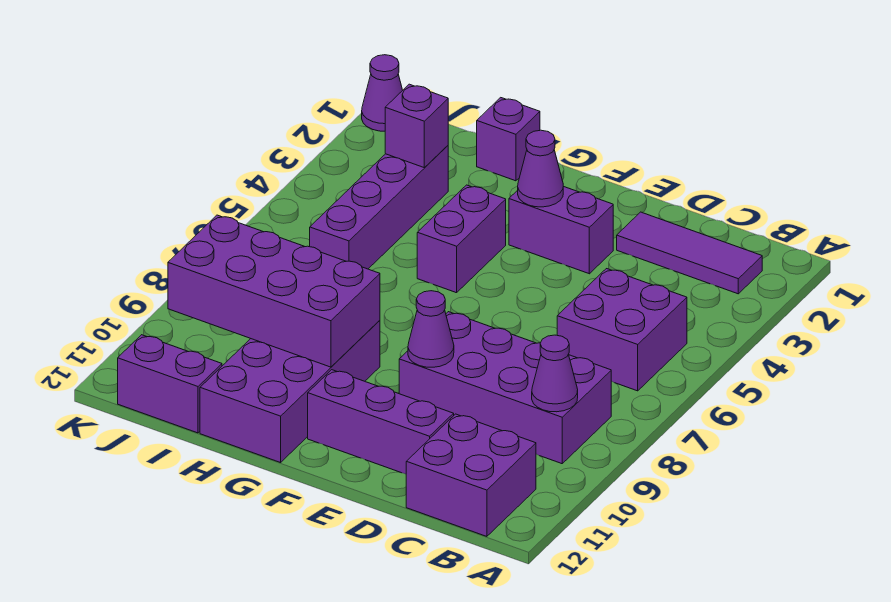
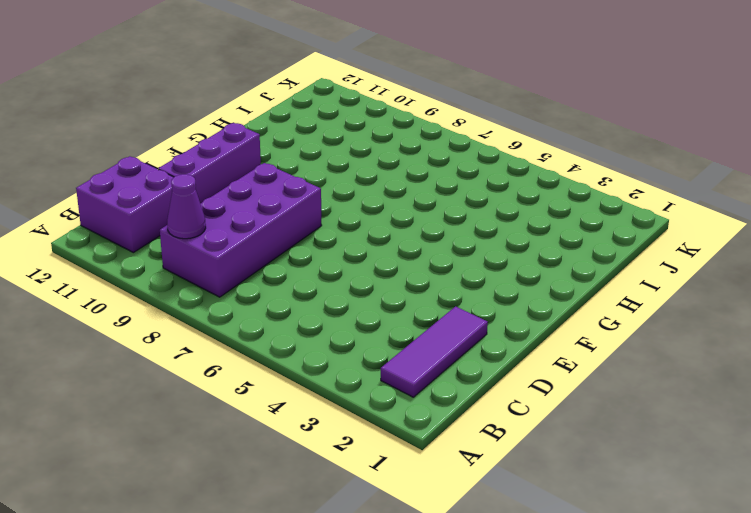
none -> purple brick B5:C6 level 1
none -> purple brick E3:F3 level 1
none -> purple brick G4:G5 level 1

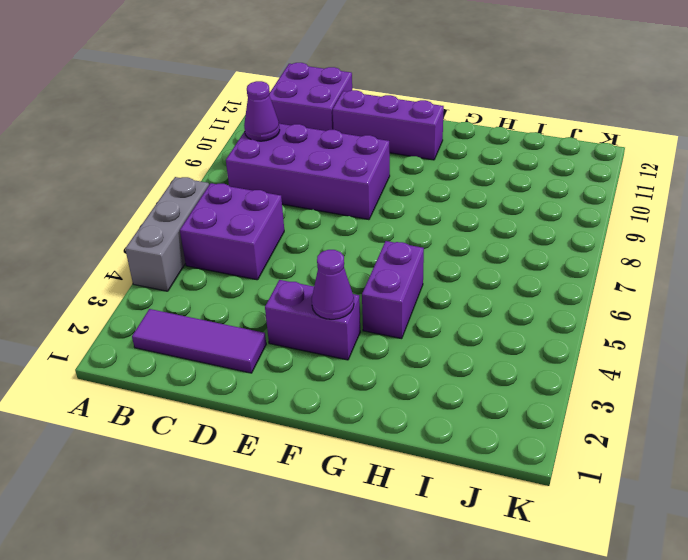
grey brick A4:A6 level 1 -> none
none -> purple brick G9:H12 level 1
none -> purple brick H1 level 1
none -> purple brick I3:I6 level 1

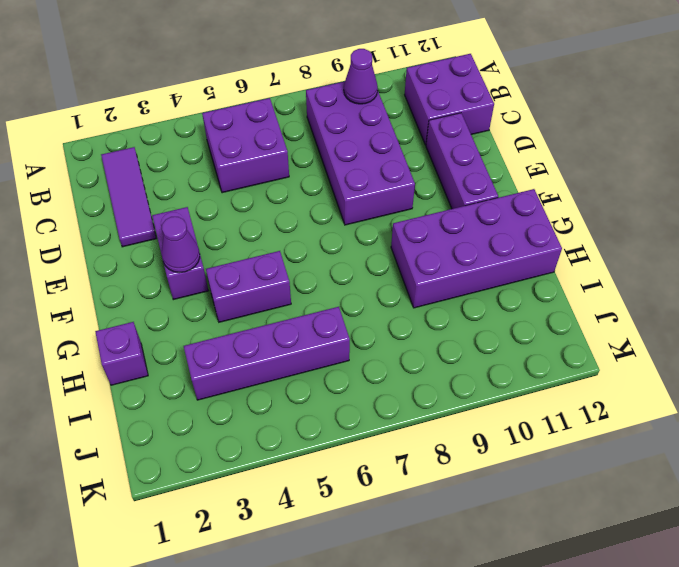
none -> purple brick I12:J12 level 1
none -> purple cone K1 level 1
none -> purple cone E9 level 2

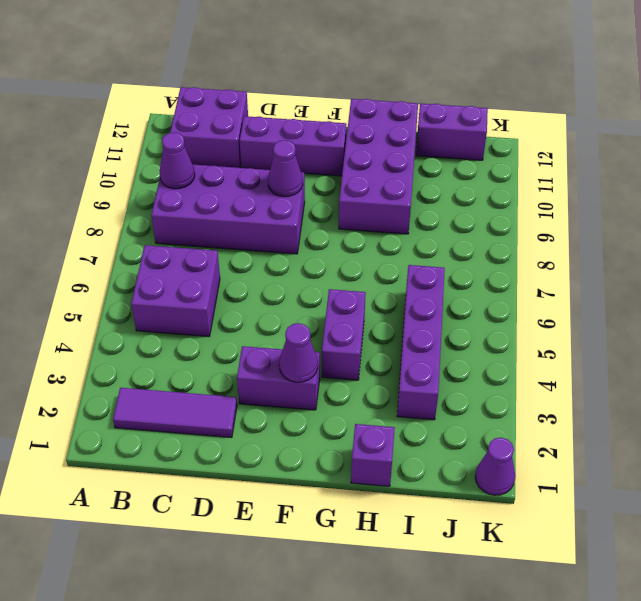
none -> purple brick G9:J10 level 2
none -> purple brick I3 level 2

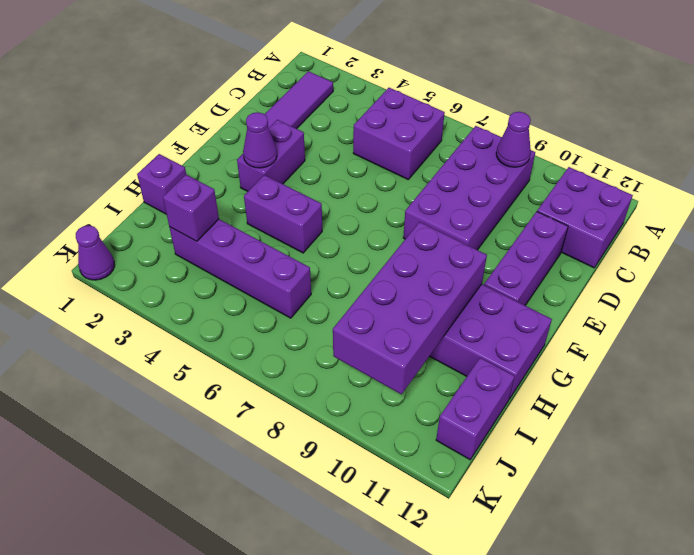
none -> purple cone E9 level 2

